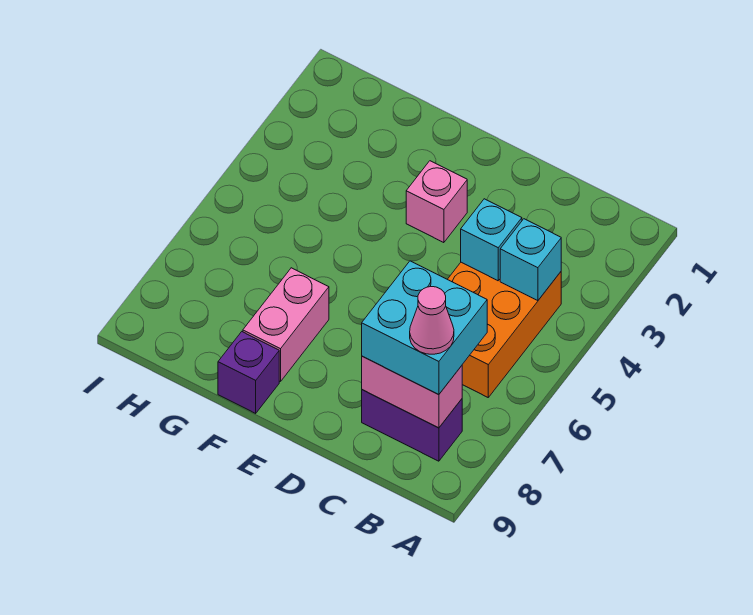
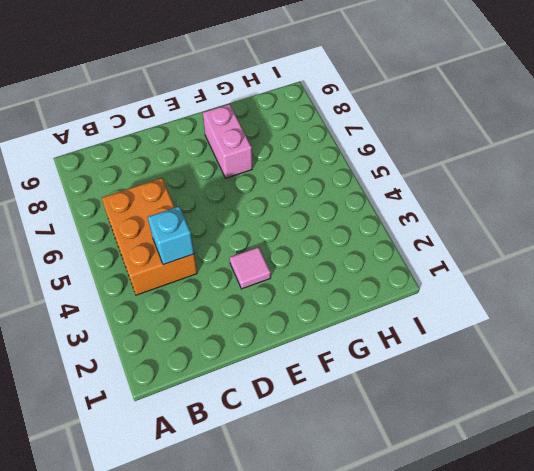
pink tile E3 level 1 -> pink brick E3 level 1
none -> purple brick B8:C8 level 1
none -> purple brick F9 level 1

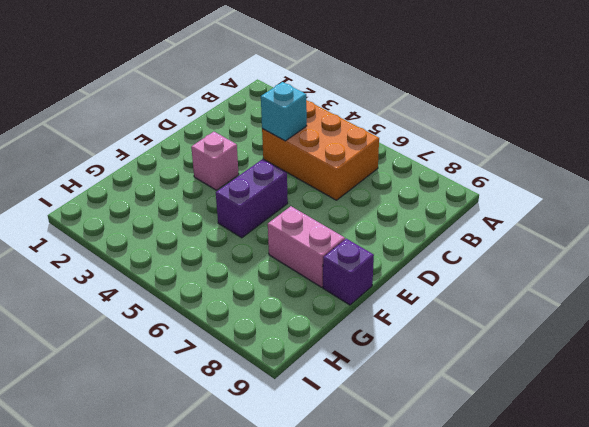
purple brick E5:F5 level 1 -> purple brick B8:C8 level 1
none -> cyan brick B4 level 2
none -> pink brick B8:C8 level 2

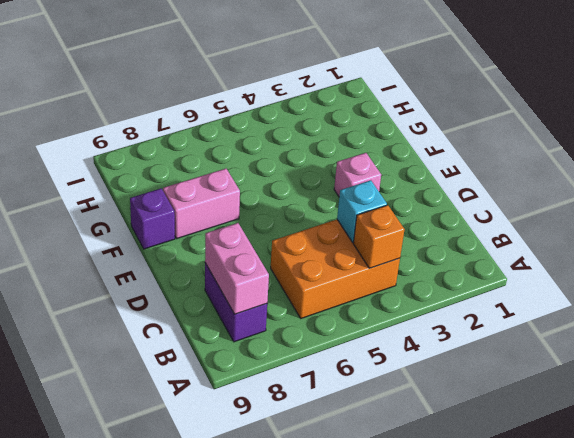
orange brick B4 level 2 -> cyan brick B4 level 2
none -> cyan brick B7:C8 level 3
none -> pink cone B8 level 4

